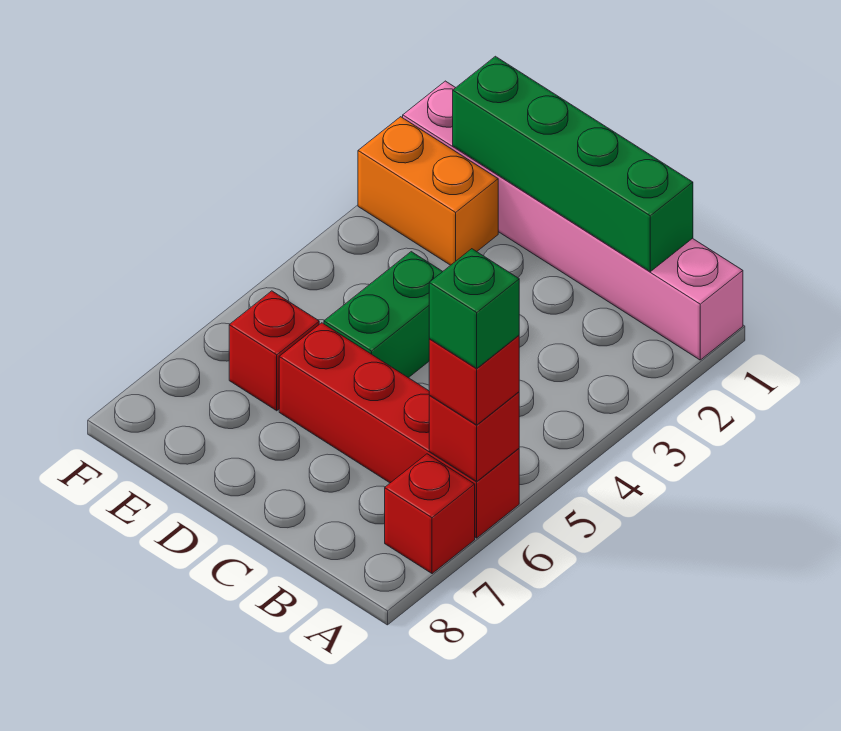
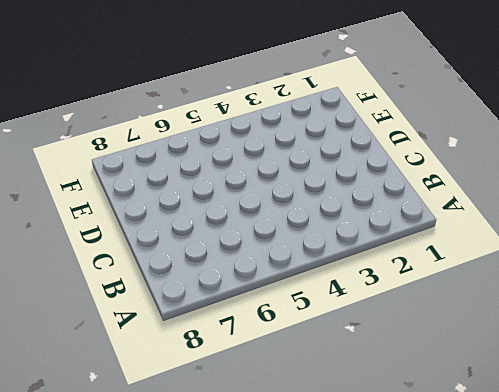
none -> pink brick A1:F1 level 1
none -> red brick A6:D6 level 1

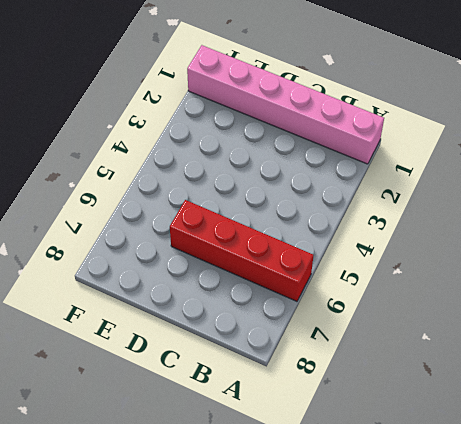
none -> red brick A7 level 1
none -> green brick D4:D5 level 1

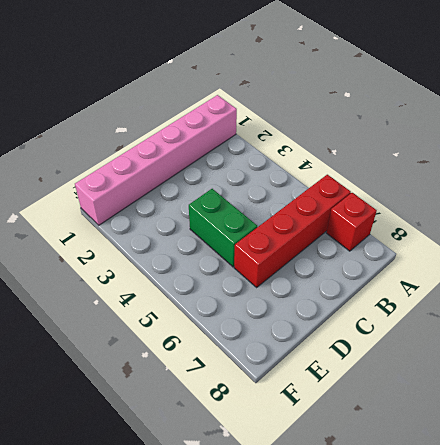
none -> orange brick E2:F2 level 1
none -> red brick E6 level 1

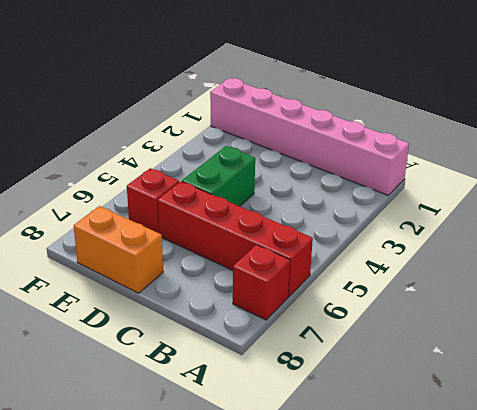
orange brick D8:E8 level 1 -> orange brick E2:F2 level 1
none -> red brick A6 level 2
none -> green brick B1:E1 level 2

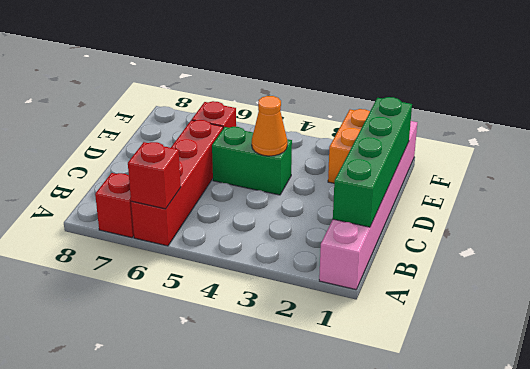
orange cone D4 level 2 -> none
none -> red brick A6 level 3
none -> green brick A6 level 4

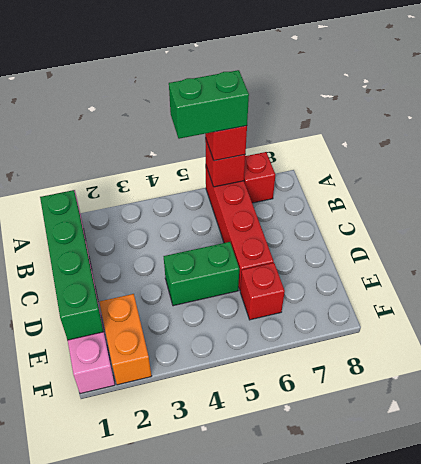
green brick A5:A6 level 4 -> green brick A6 level 4

